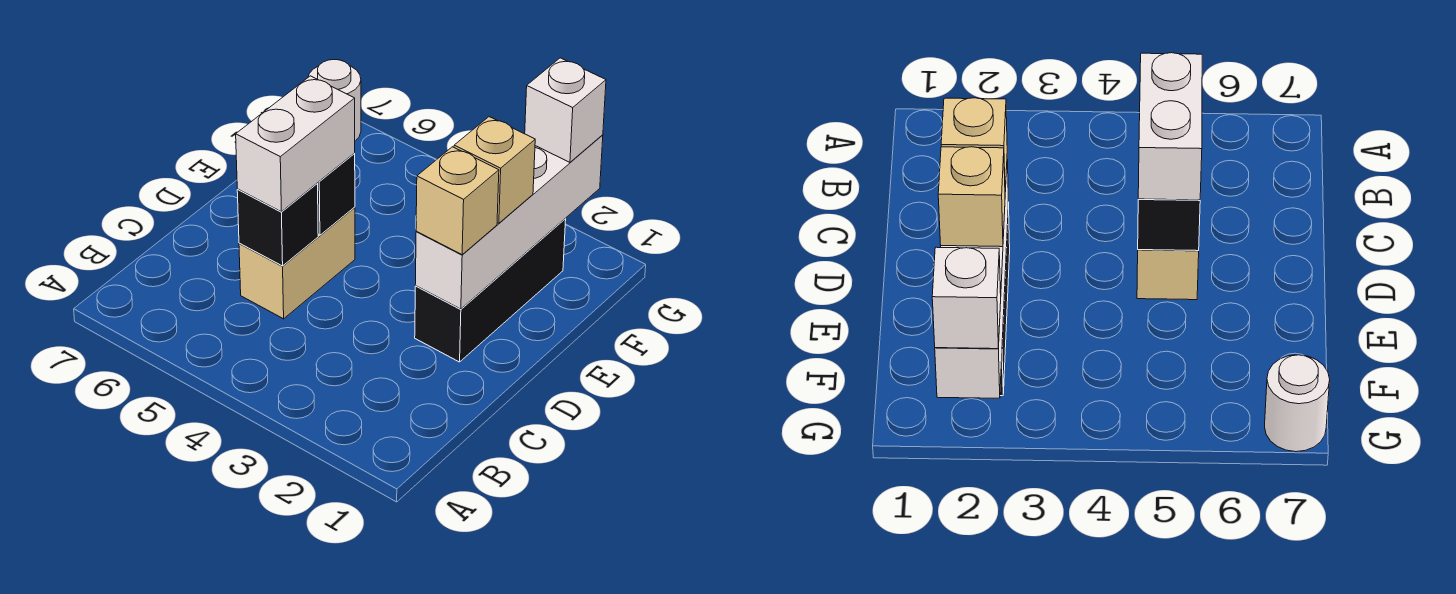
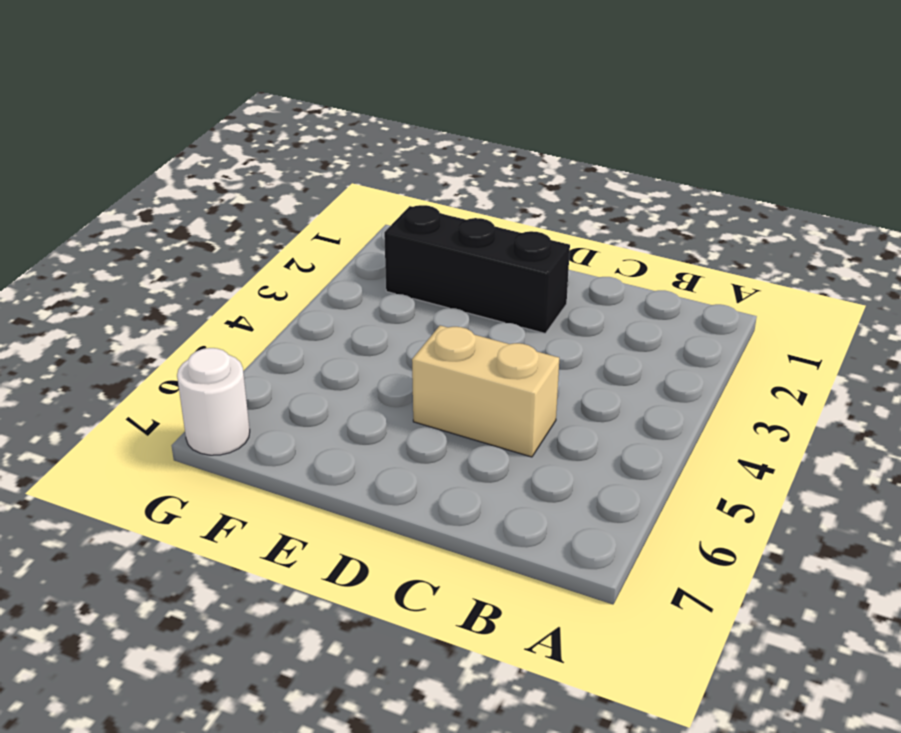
none -> black brick C5 level 2
none -> white brick D2:G2 level 2

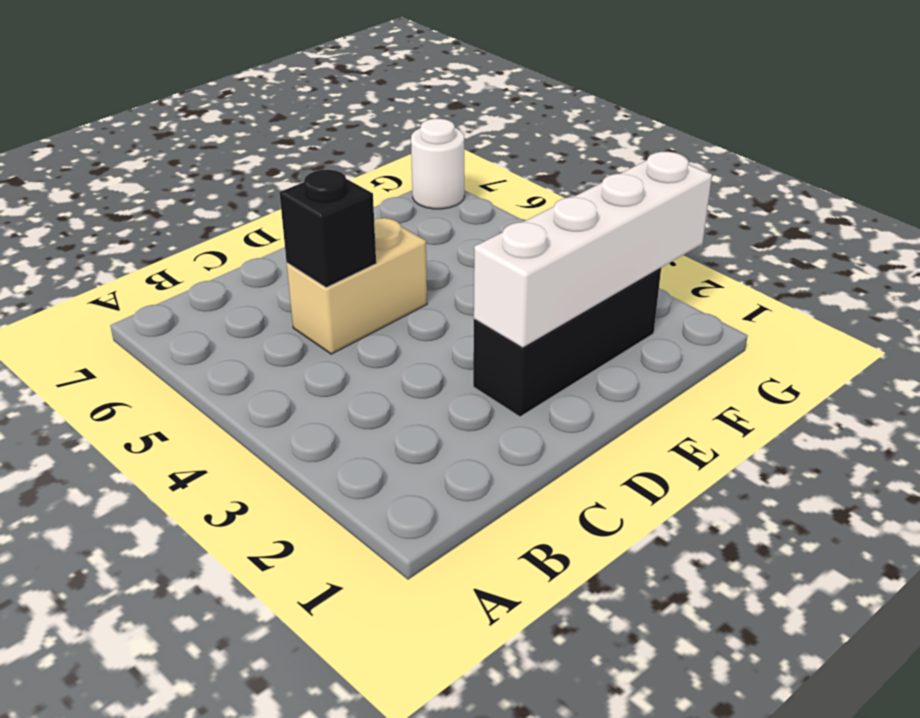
none -> black brick D5 level 2
none -> white brick C5:D5 level 3

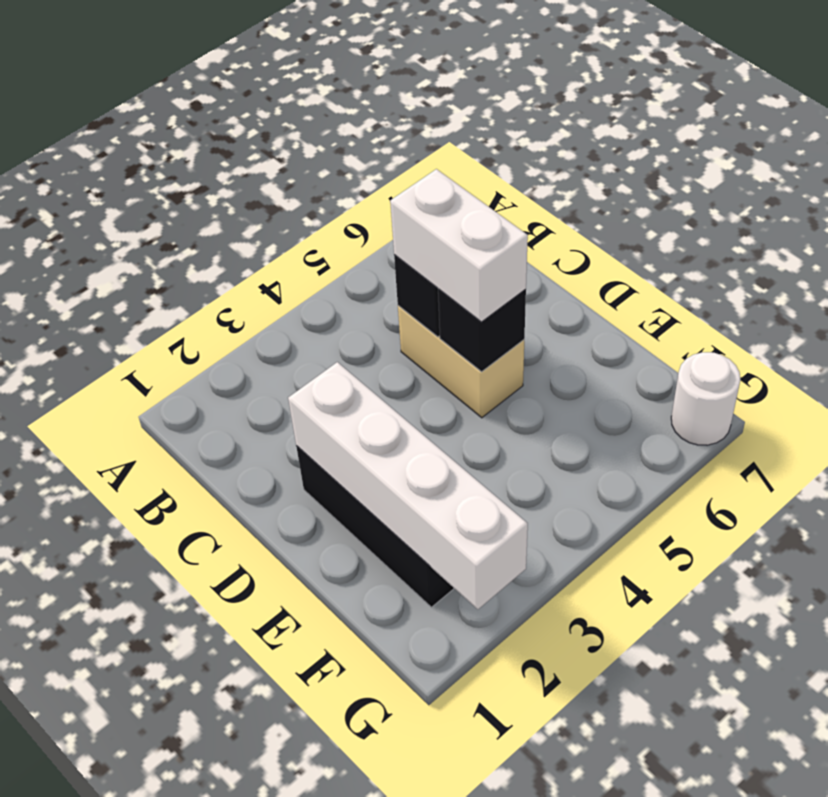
none -> tan brick D2 level 3
none -> tan brick E2 level 3

